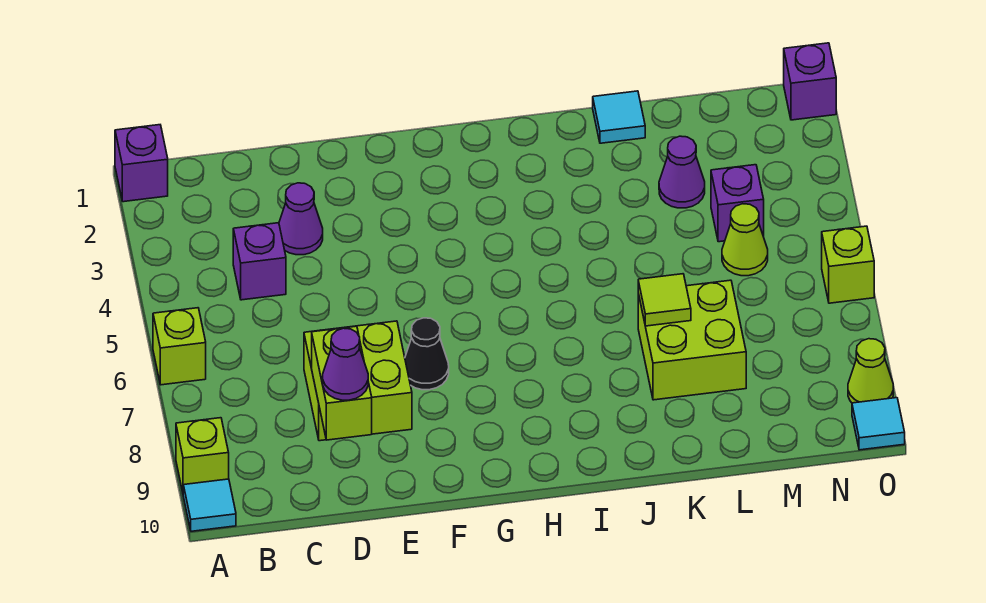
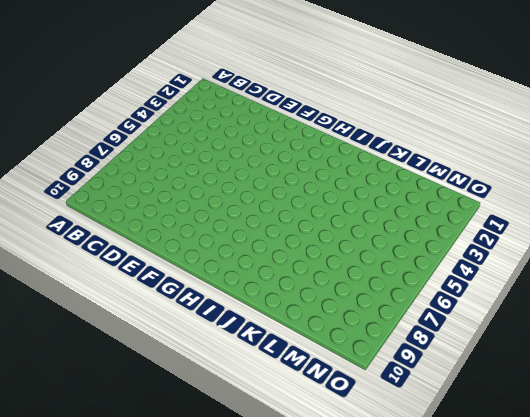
none -> purple brick A1 level 1
none -> lime brick A6 level 1
none -> lime brick A9 level 1

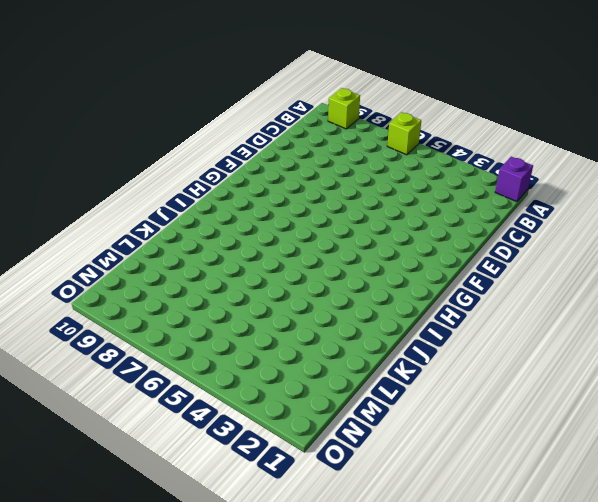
none -> cyan tile A10 level 1
none -> purple brick C4 level 1
none -> purple cone D3 level 1

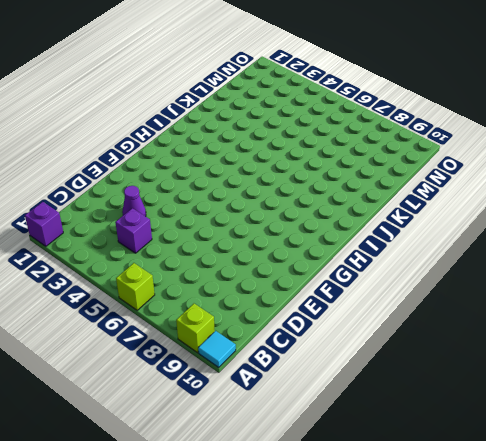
none -> lime brick D7:E8 level 1
none -> black cone F7 level 1
none -> cyan tile K1 level 1

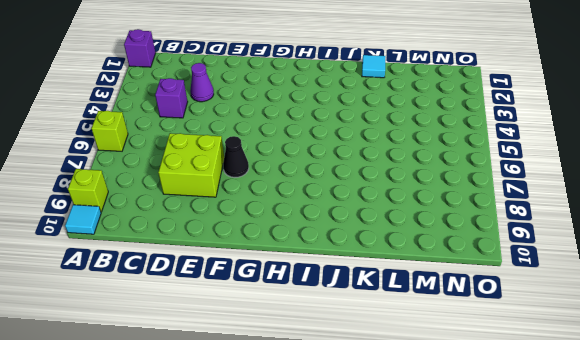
none -> lime brick K7:L8 level 1
none -> purple cone L3 level 1
none -> purple brick M4 level 1

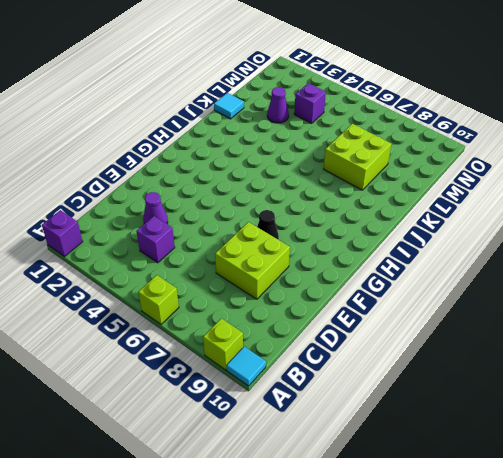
none -> lime cone M5 level 1
none -> purple brick O1 level 1
none -> lime brick O6 level 1

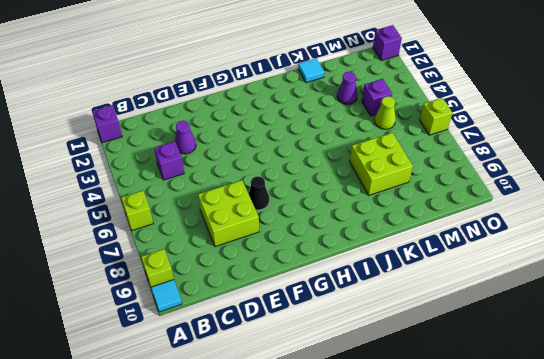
none -> lime cone O9 level 1
none -> cyan tile O10 level 1
none -> lime brick D8:D9 level 2

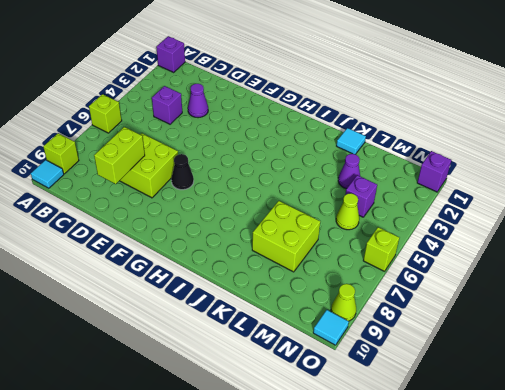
none -> lime tile K7 level 2
none -> purple cone D9 level 3

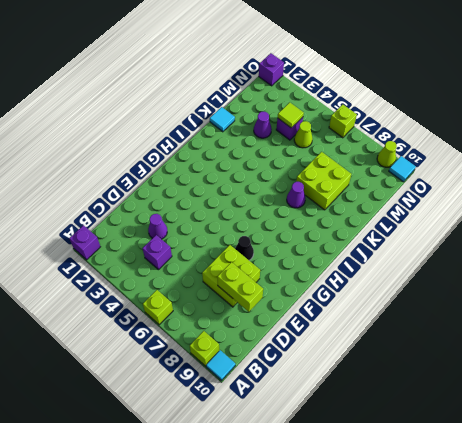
purple cone J7 level 1 -> purple cone D9 level 3
lime tile M4 level 2 -> lime tile K7 level 2

